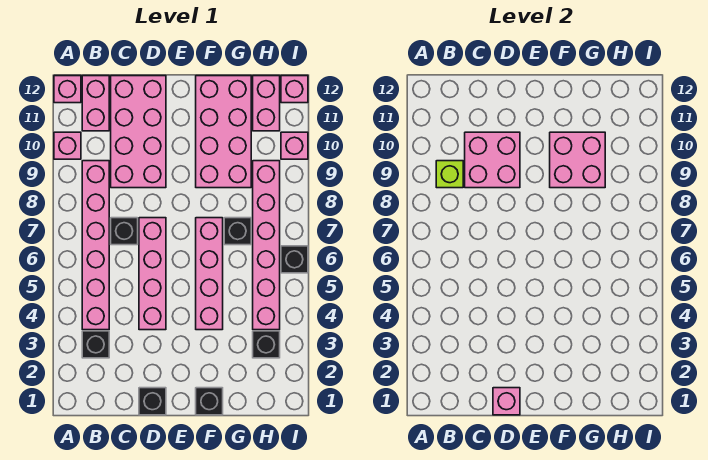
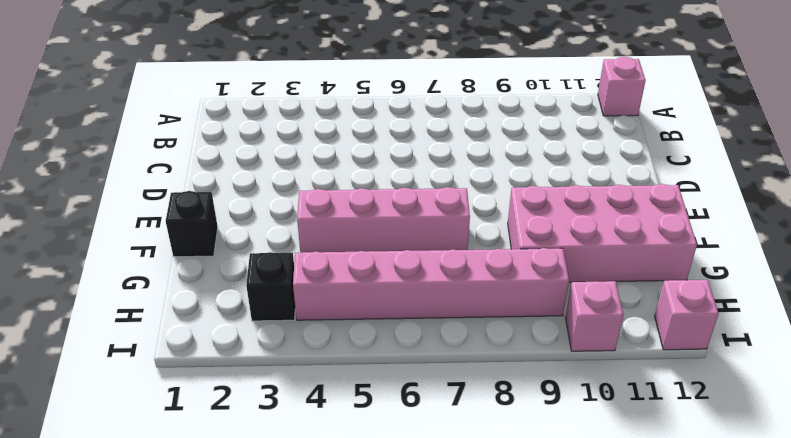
none -> pink brick A10 level 1
none -> black brick B3 level 1
none -> pink brick B4:B9 level 1

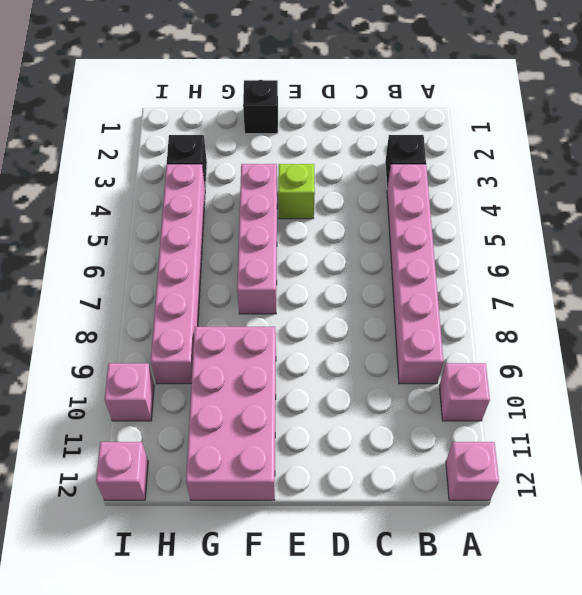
lime brick E4 level 1 -> lime brick B9 level 2
none -> pink brick B11:B12 level 1
none -> black brick C7 level 1
none -> pink brick C9:D12 level 1

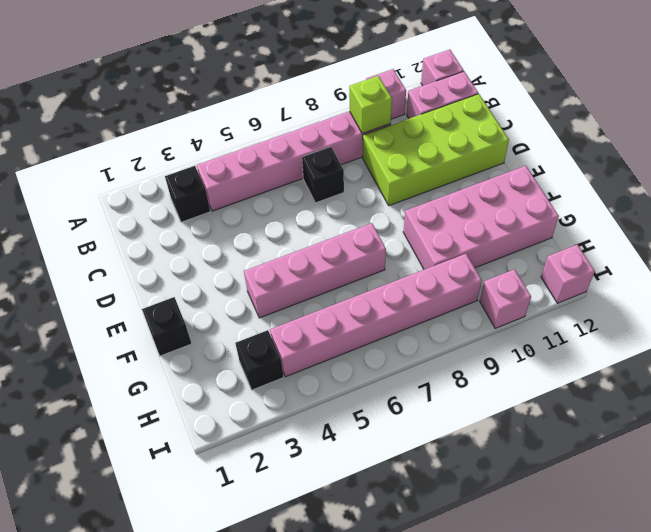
lime brick C9:D12 level 1 -> pink brick C9:D12 level 1
none -> black brick D1 level 1
none -> pink brick D4:D7 level 1
none -> black brick G7 level 1

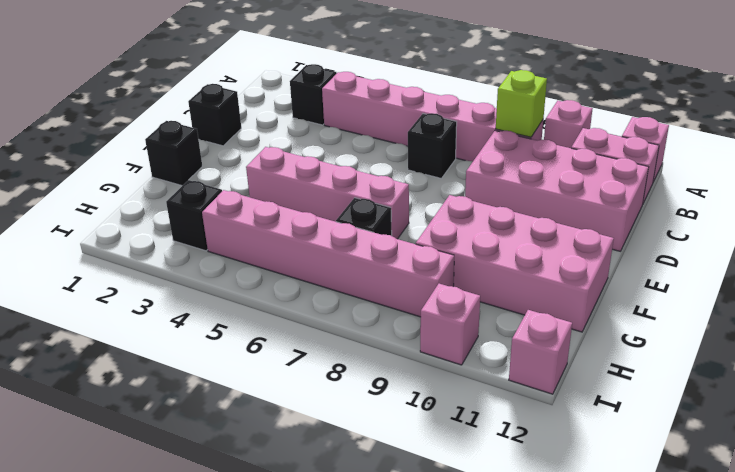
none -> pink brick D4:D7 level 1
none -> pink brick H11:H12 level 1
none -> black brick I6 level 1

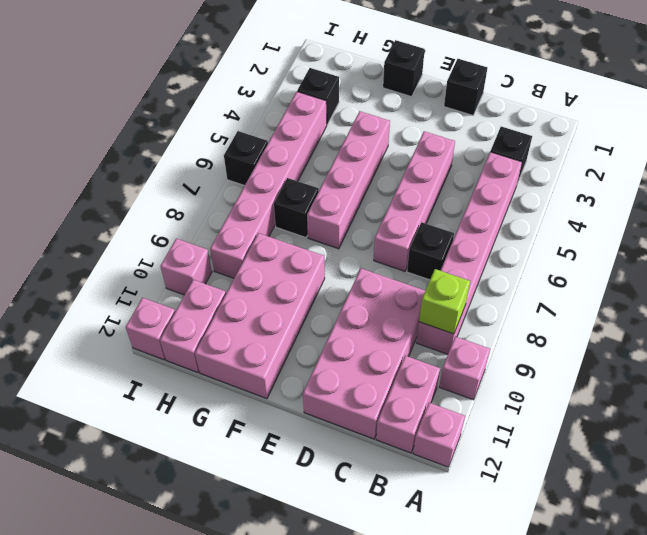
none -> pink brick C9:D10 level 2
none -> pink brick D1 level 2
none -> pink brick F9:G10 level 2

